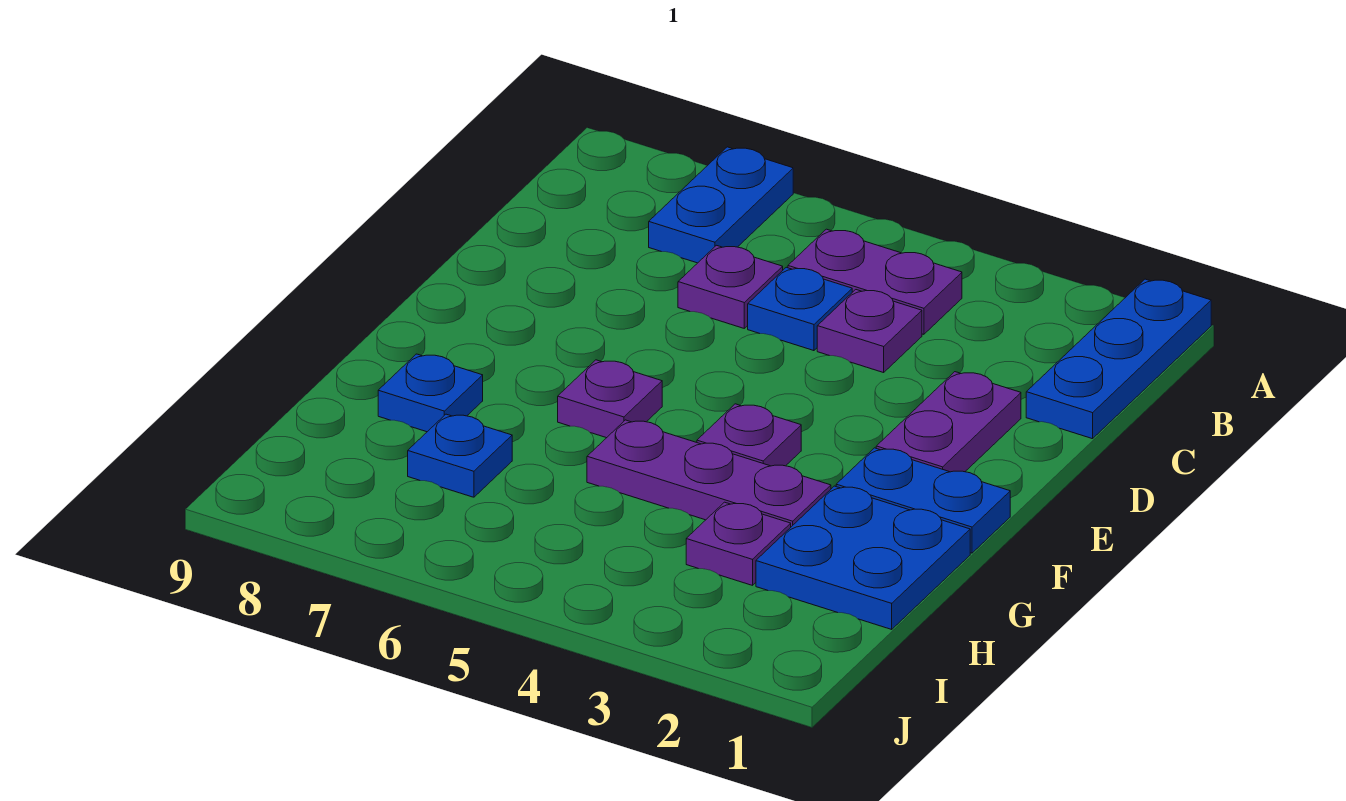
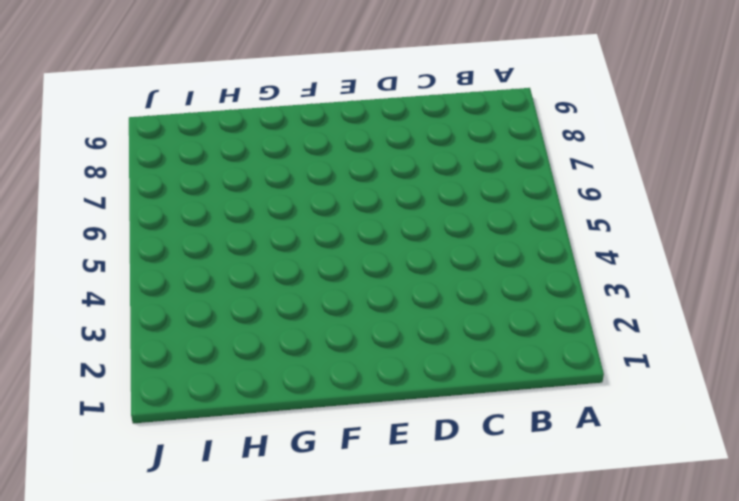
none -> blue plate A1:C1 level 1
none -> blue plate A7:B7 level 1
none -> purple plate B4:B5 level 1

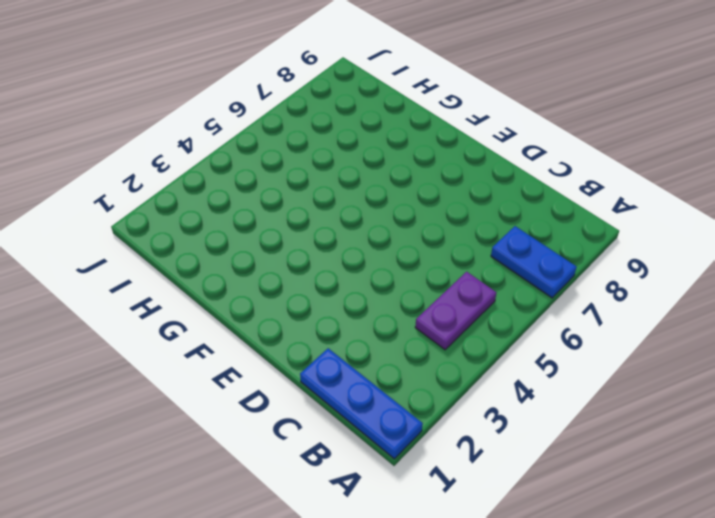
none -> purple plate C4 level 1
none -> blue plate C5 level 1
none -> purple plate C6 level 1

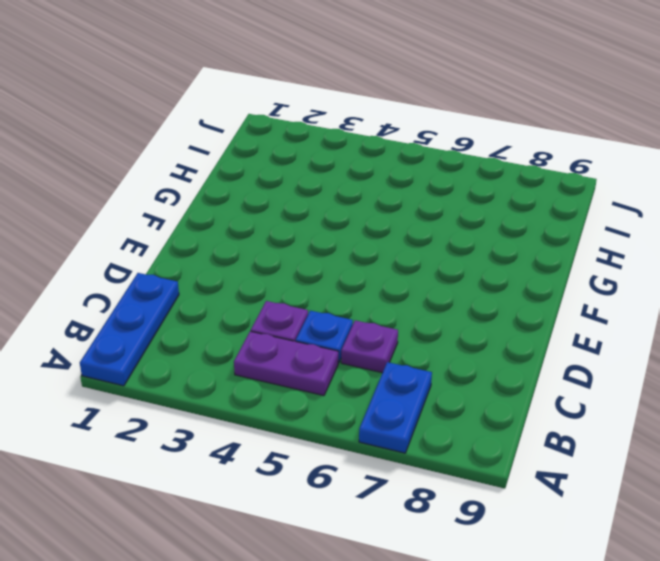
none -> purple plate D2:E2 level 1
none -> blue plate F1:F2 level 1
none -> purple plate F4 level 1

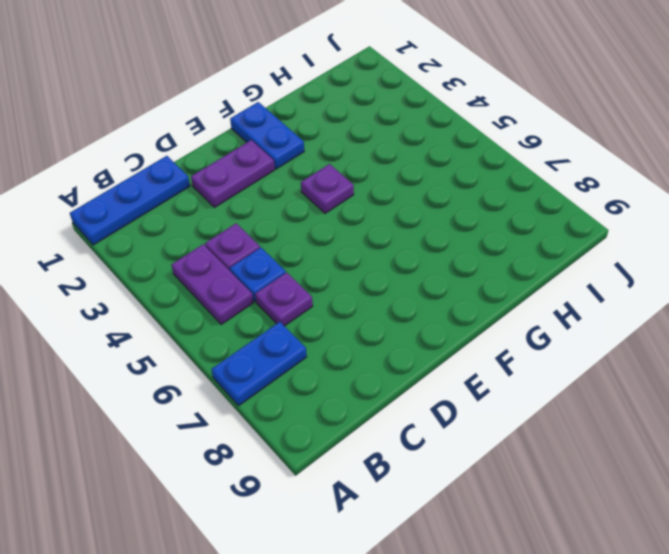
none -> purple plate F6 level 1
none -> blue plate G1:H2 level 1
none -> purple plate G3:G5 level 1

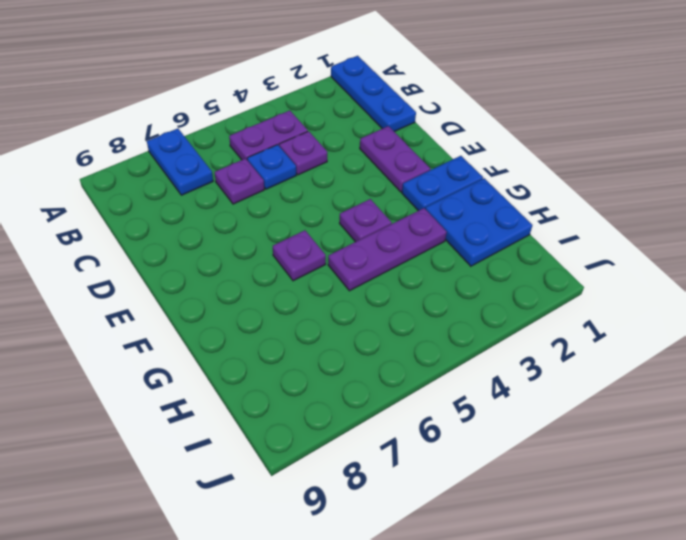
none -> blue plate G8 level 1
none -> purple plate H3 level 1
none -> blue plate H7 level 1

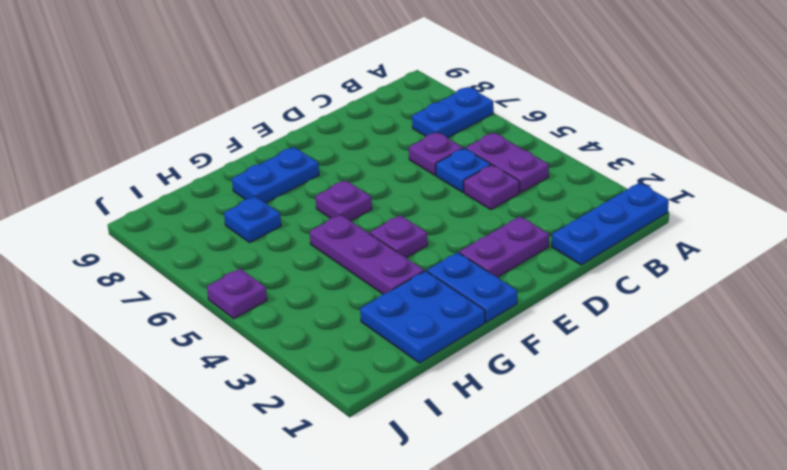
blue plate F8:G8 level 1 -> blue plate G8 level 1
purple plate J5 level 1 -> purple plate H3 level 1

